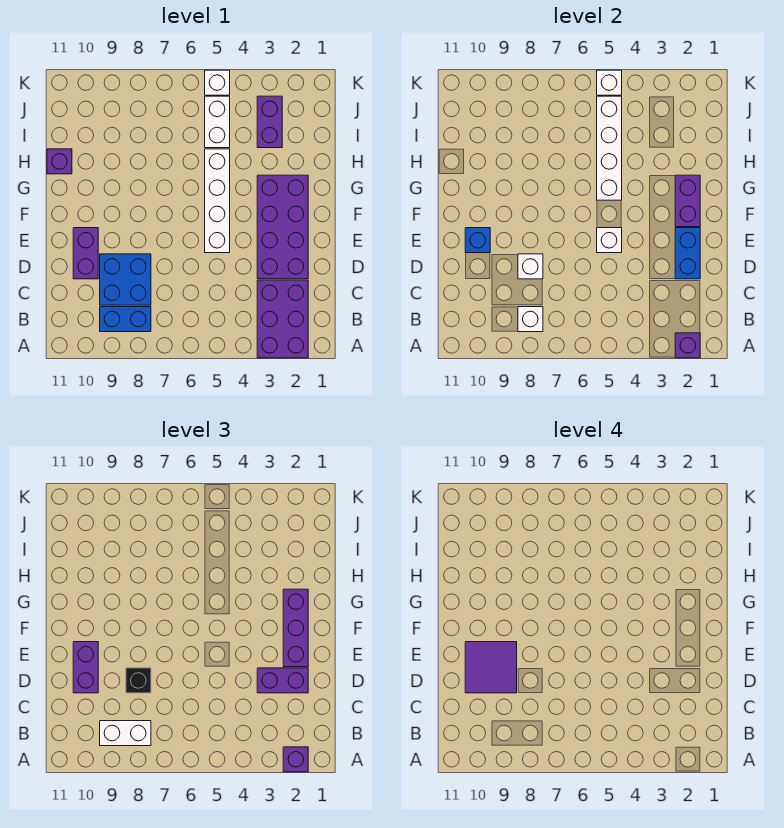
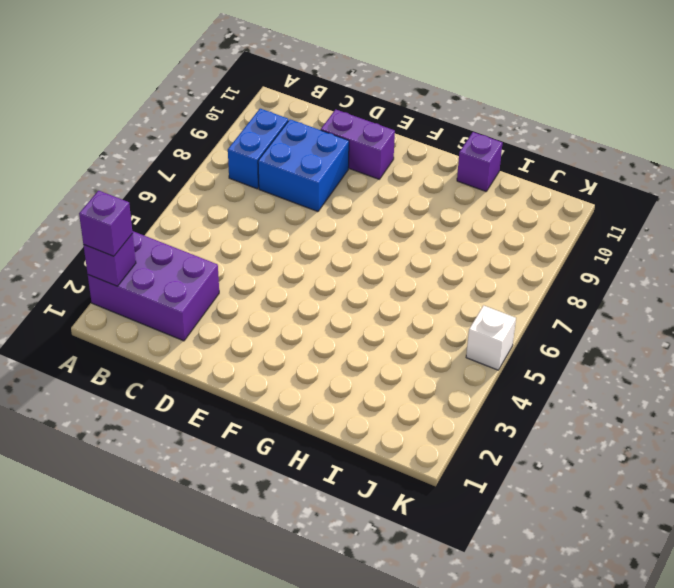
none -> purple brick D2:G3 level 1
none -> white brick E5:H5 level 1
none -> purple brick I3:J3 level 1

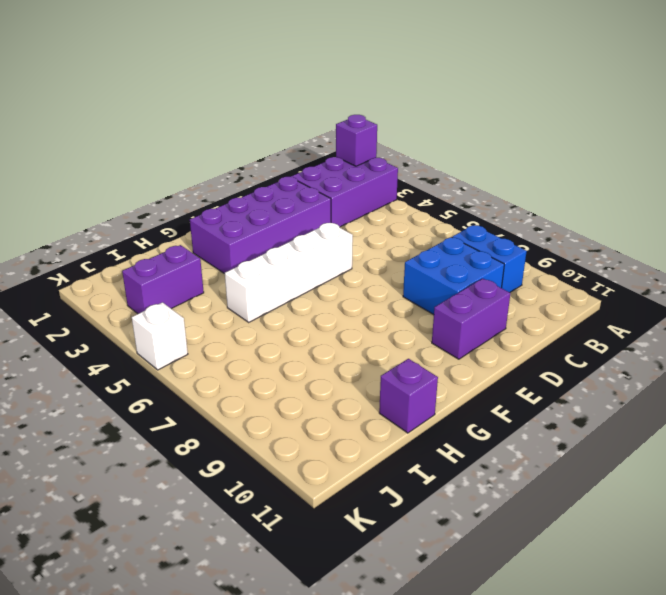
none -> white brick I5:J5 level 1
none -> white brick B8 level 2
none -> blue brick D2:E2 level 2

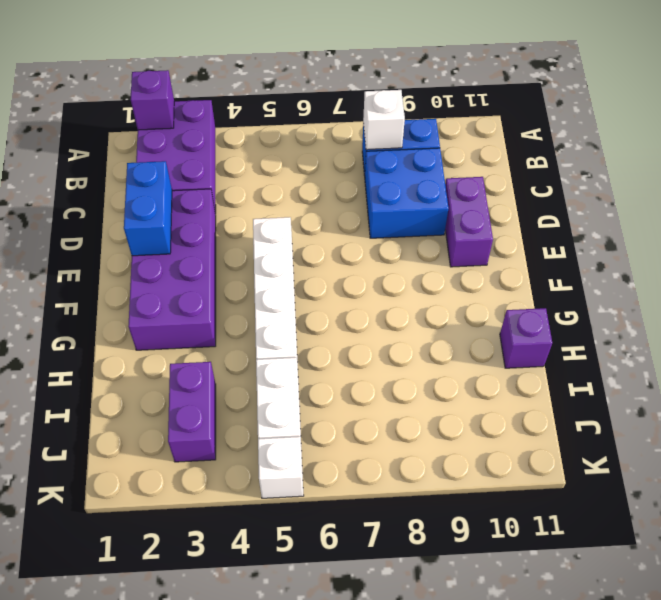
none -> white brick D8 level 2
none -> white brick E5 level 2
none -> blue brick E10 level 2

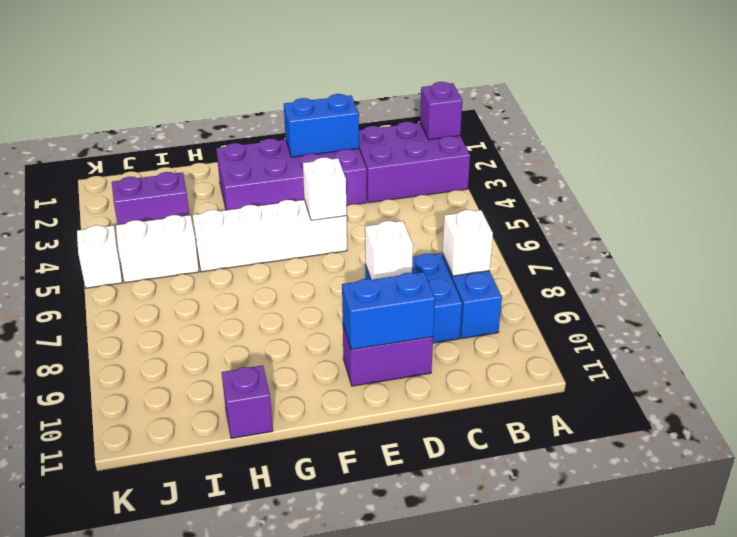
blue brick D10:E10 level 2 -> blue brick E10 level 2
none -> purple brick F2:G2 level 2
none -> white brick G5:J5 level 2
none -> white brick K5 level 2

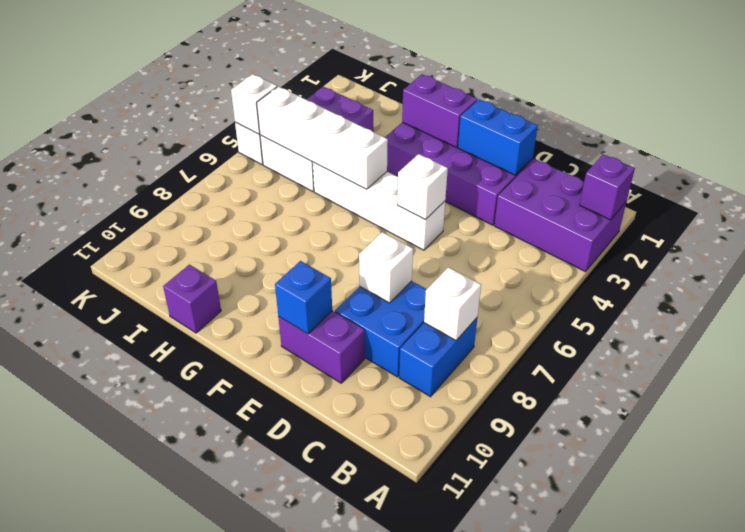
none -> purple brick A2 level 3
none -> white brick B8:B9 level 3
none -> purple brick D2:D3 level 3

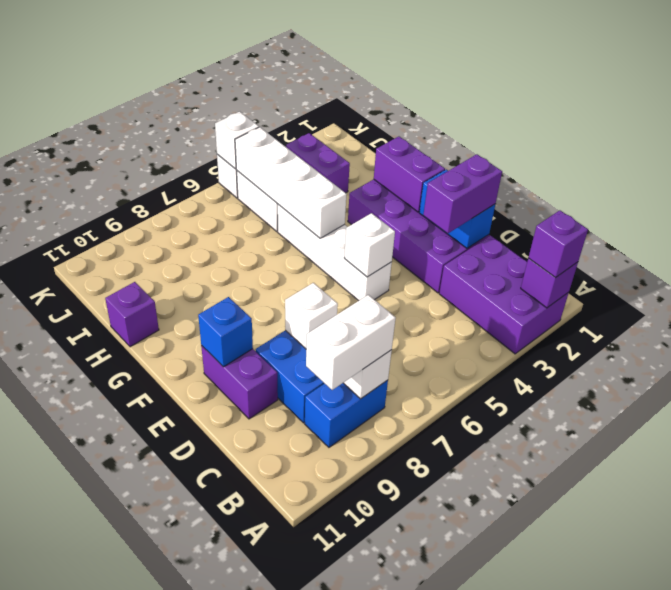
none -> black brick D8 level 3
none -> purple brick D10:E10 level 3
none -> purple brick E2:G2 level 3

